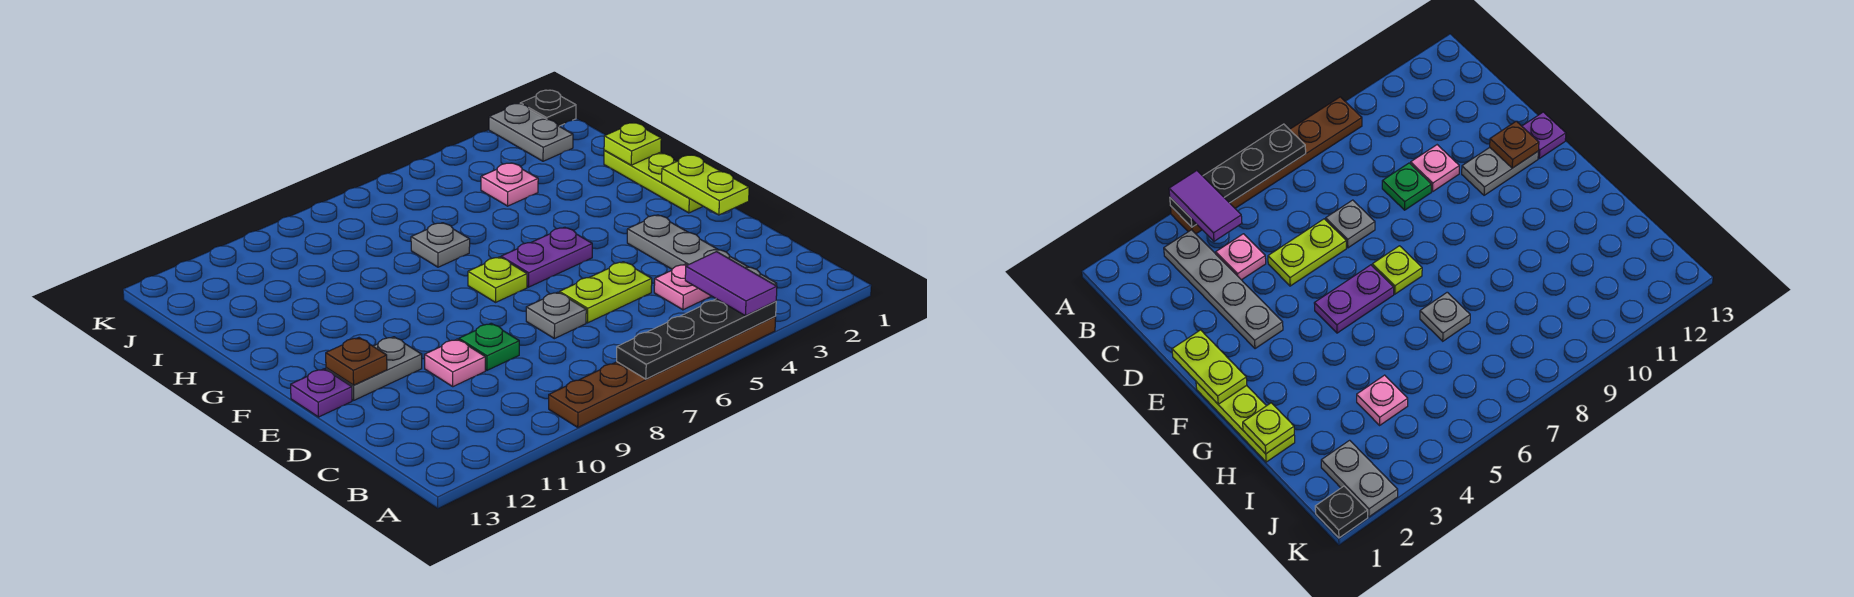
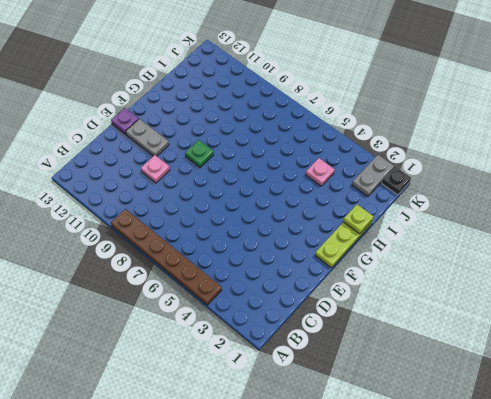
green plate F9 level 1 -> green plate D9 level 1
none -> grey plate B3:E3 level 1
none -> pink plate C4 level 1
none -> lime plate D5:D6 level 1

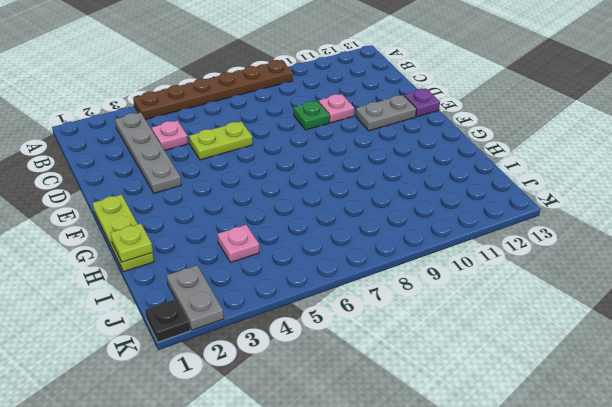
none -> grey plate D7 level 1
none -> purple plate F5:F6 level 1
none -> lime plate F7 level 1

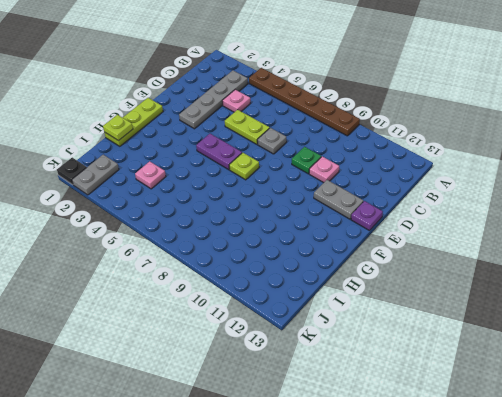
none -> grey plate H7 level 1
none -> black plate A4:A7 level 2
none -> lime plate E1:F1 level 2

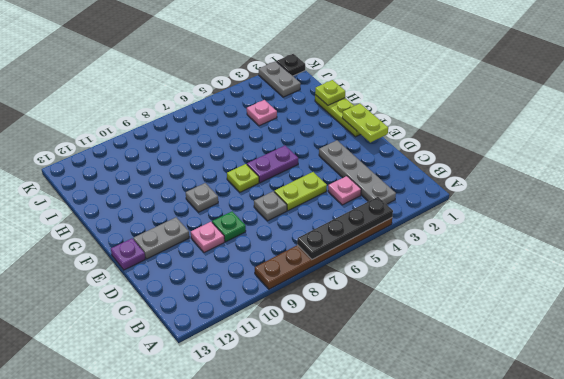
grey plate F9 level 1 -> grey plate H7 level 1
none -> brown plate E12 level 2
none -> purple tile A4:B4 level 3

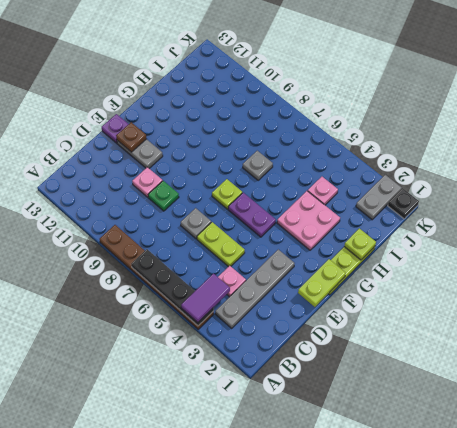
pink plate G3:H4 level 1 -> none

